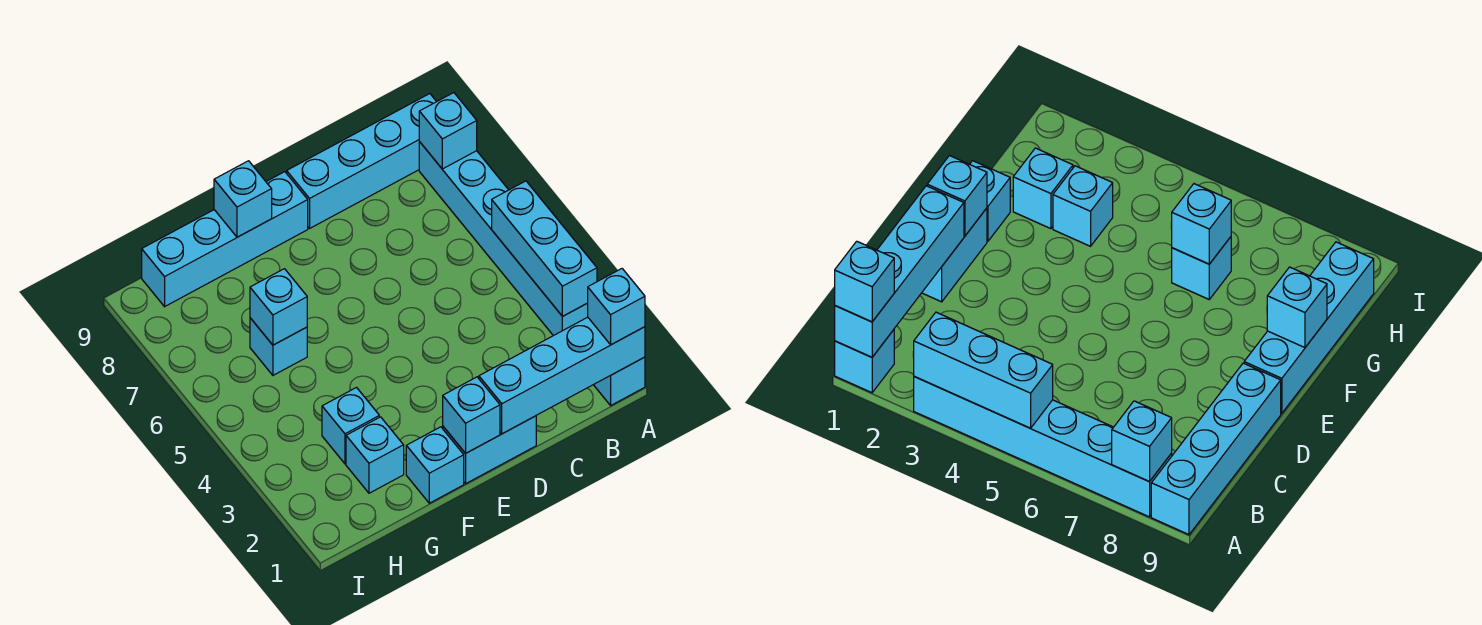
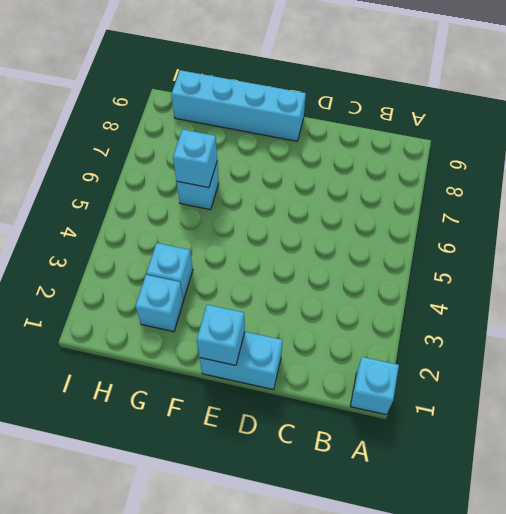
none -> cyan brick A3:A8 level 1
none -> cyan brick A9:D9 level 1
none -> cyan brick F1 level 1

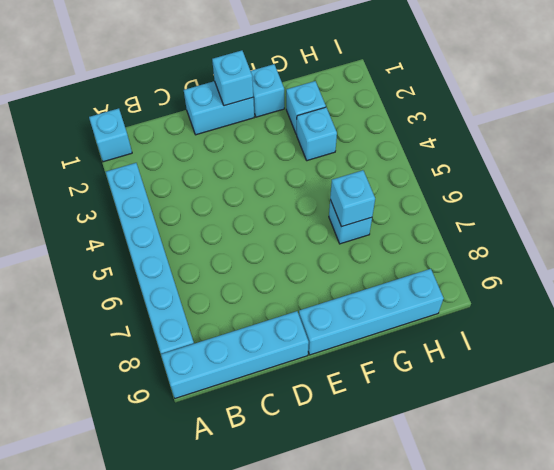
none -> cyan brick A1:D1 level 2
none -> cyan brick A3:A5 level 2
none -> cyan brick A8 level 2

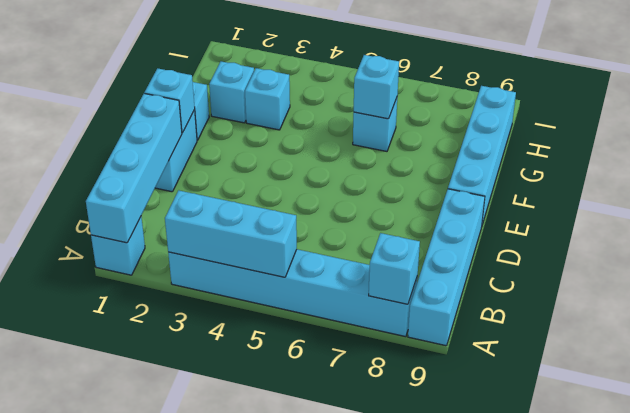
none -> cyan brick F9 level 2
none -> cyan brick A1 level 3

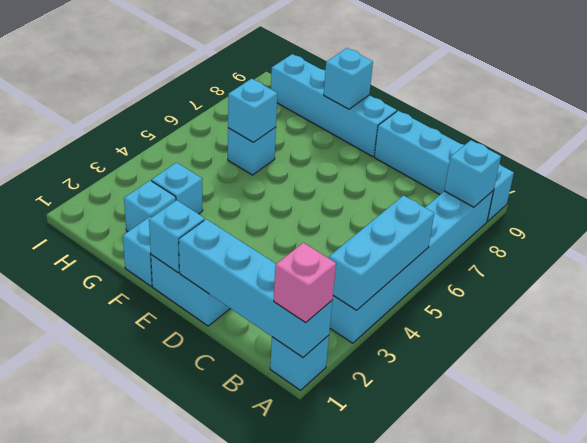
pink brick A1 level 3 -> cyan brick A1 level 3

